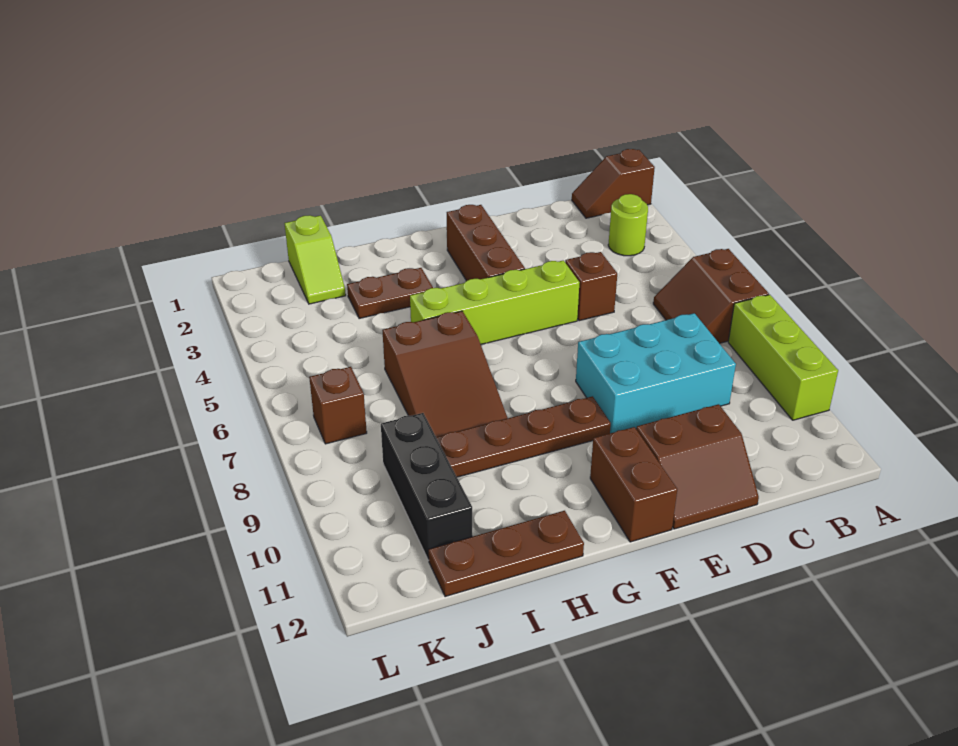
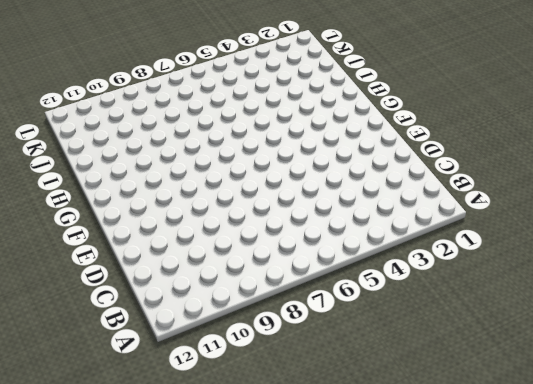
none -> brown slope A1:B1 level 1 top A
none -> brown slope A6:B7 level 1 top A
none -> lime brick A8:A10 level 1

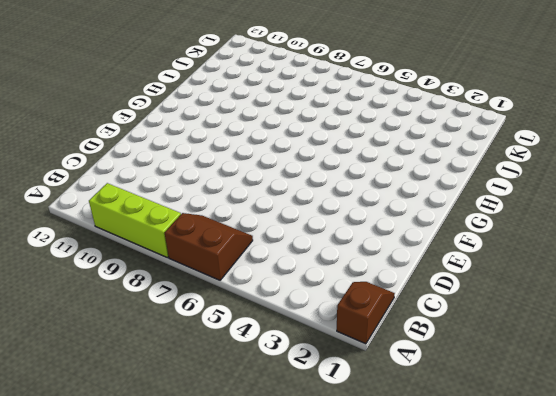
none -> lime round brick B3 level 1
none -> cyan brick C8:E9 level 1
none -> brown brick D5 level 1

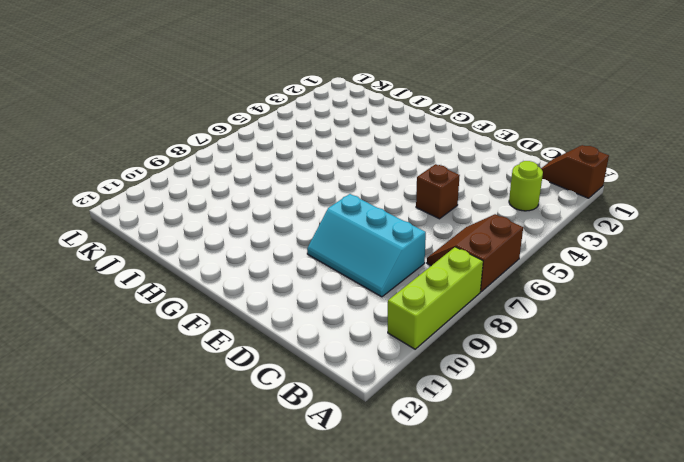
cyan slope C8:E9 level 1 top 8 -> cyan brick C8:E9 level 1
none -> brown slope D11:E12 level 1 top 11
none -> lime brick E5:H5 level 1
none -> brown brick F2:F4 level 1

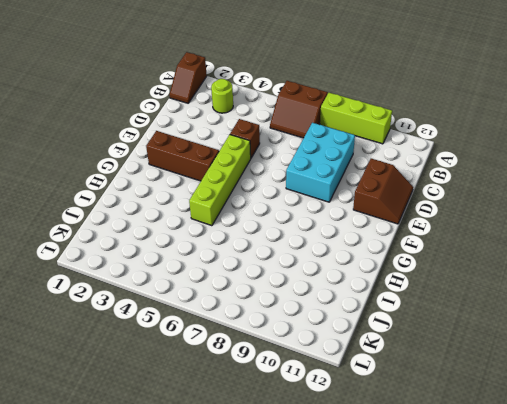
none -> brown plate F9:I9 level 1
none -> brown brick F11:F12 level 1
none -> brown plate H3:I3 level 1

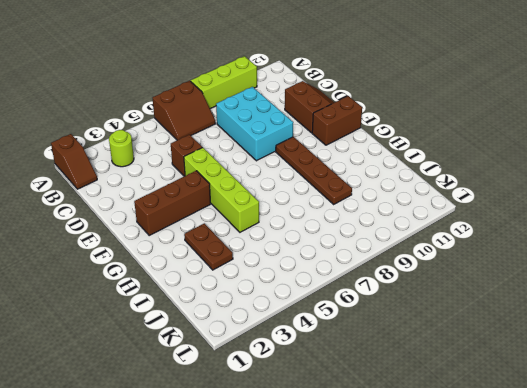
none -> brown slope H6:I8 level 1 top 6
none -> brown plate H12:J12 level 1
none -> lime slope J1:J2 level 1 top 1

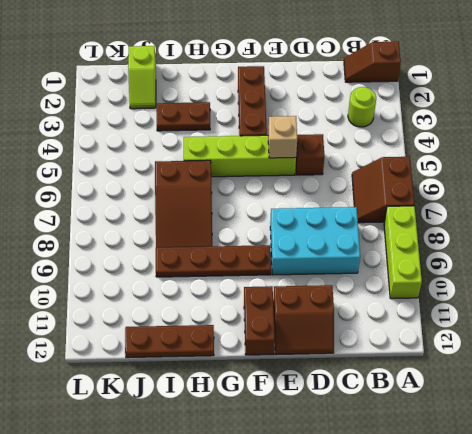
tan brick E5 level 2 -> none
none -> black brick J9:J11 level 1
none -> brown brick K7 level 1

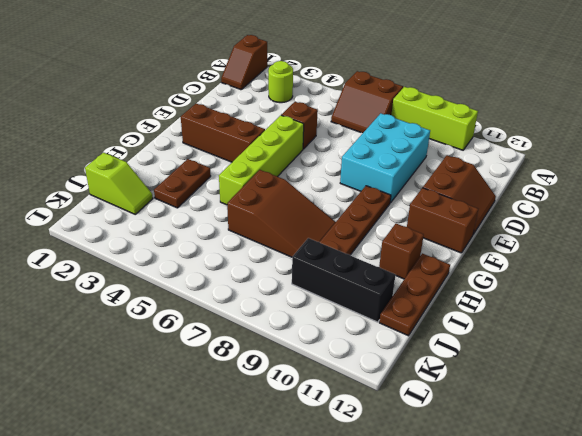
brown brick H11 level 1 -> brown brick K7 level 1

